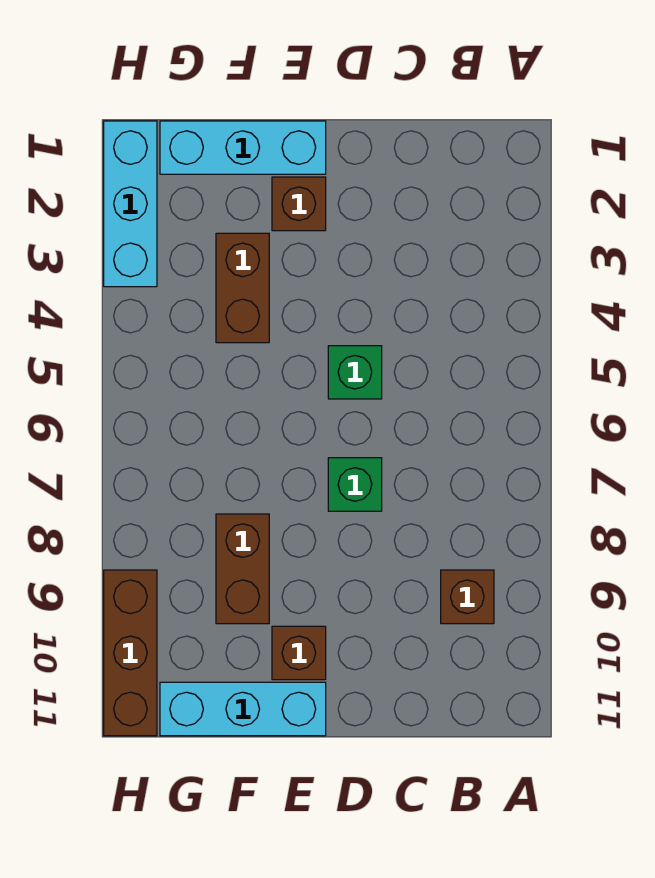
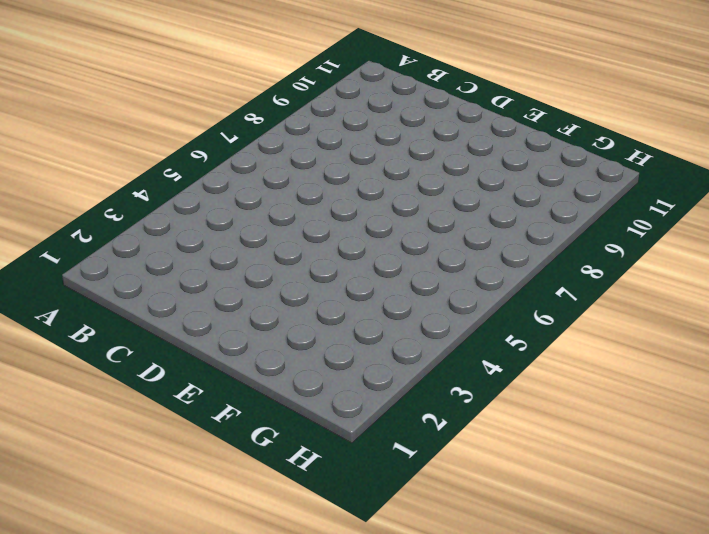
none -> brown brick B9 level 1
none -> green brick D5 level 1

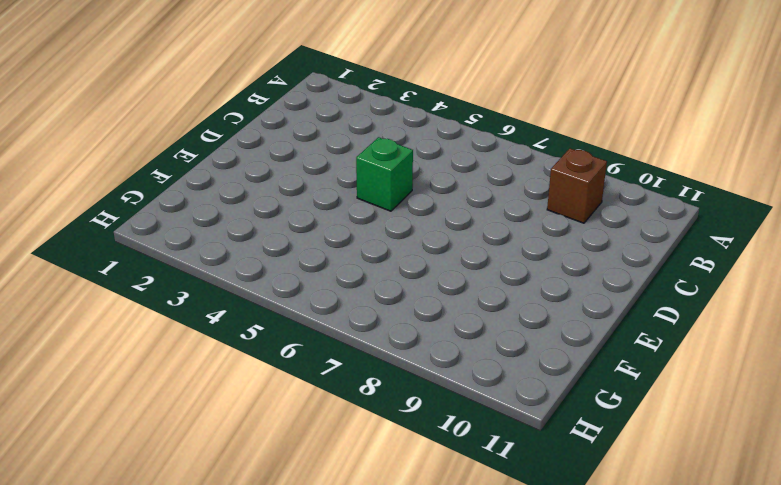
none -> green brick D7 level 1
none -> cyan brick E1:G1 level 1

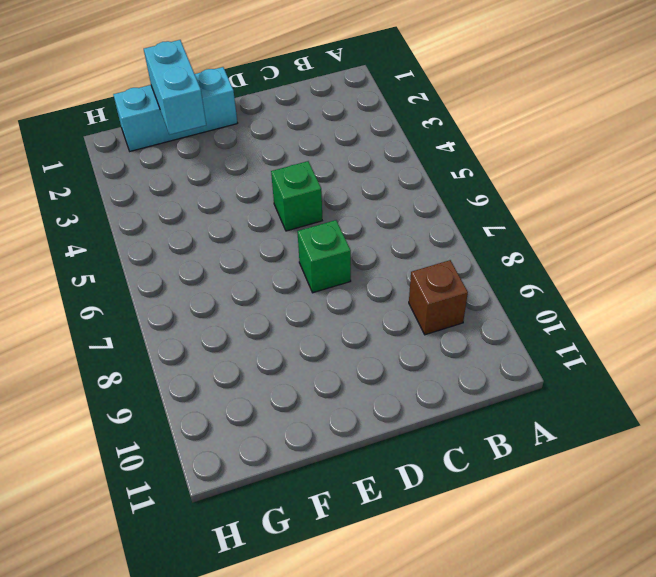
cyan brick F1:F2 level 2 -> none
none -> brown brick E2 level 1
none -> brown brick E10 level 1

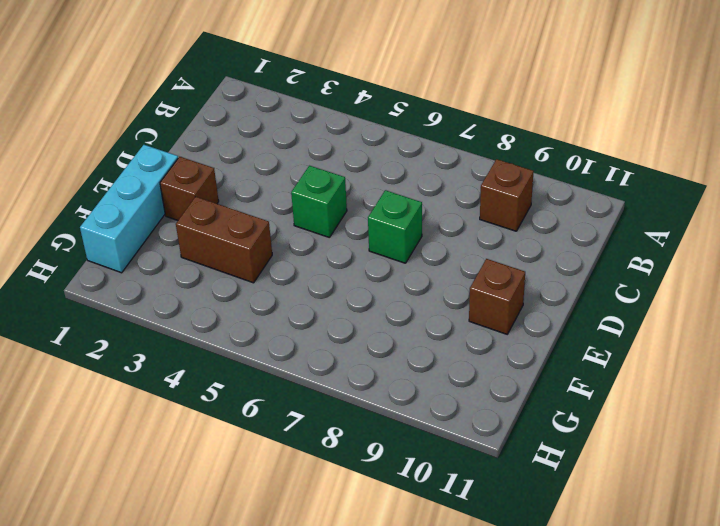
none -> cyan brick E11:G11 level 1
none -> brown brick F8:F9 level 1

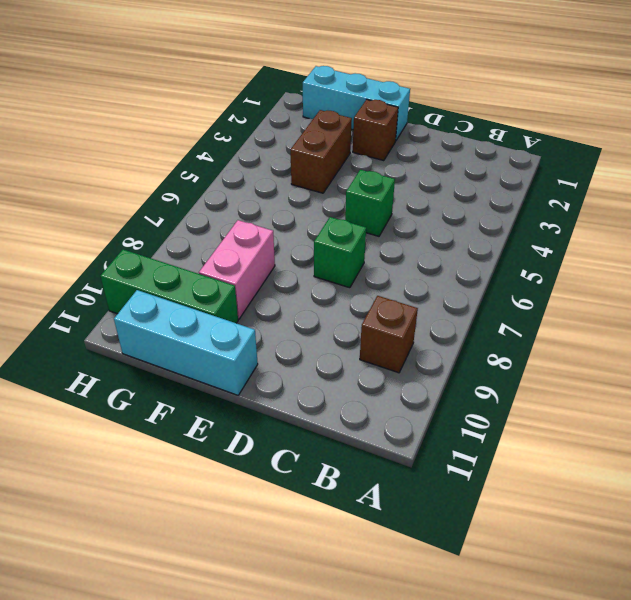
pink brick F8:F9 level 1 -> brown brick F8:F9 level 1
green brick F10:H10 level 1 -> brown brick H9:H11 level 1
none -> brown brick E10 level 1
none -> cyan brick H1:H3 level 1

